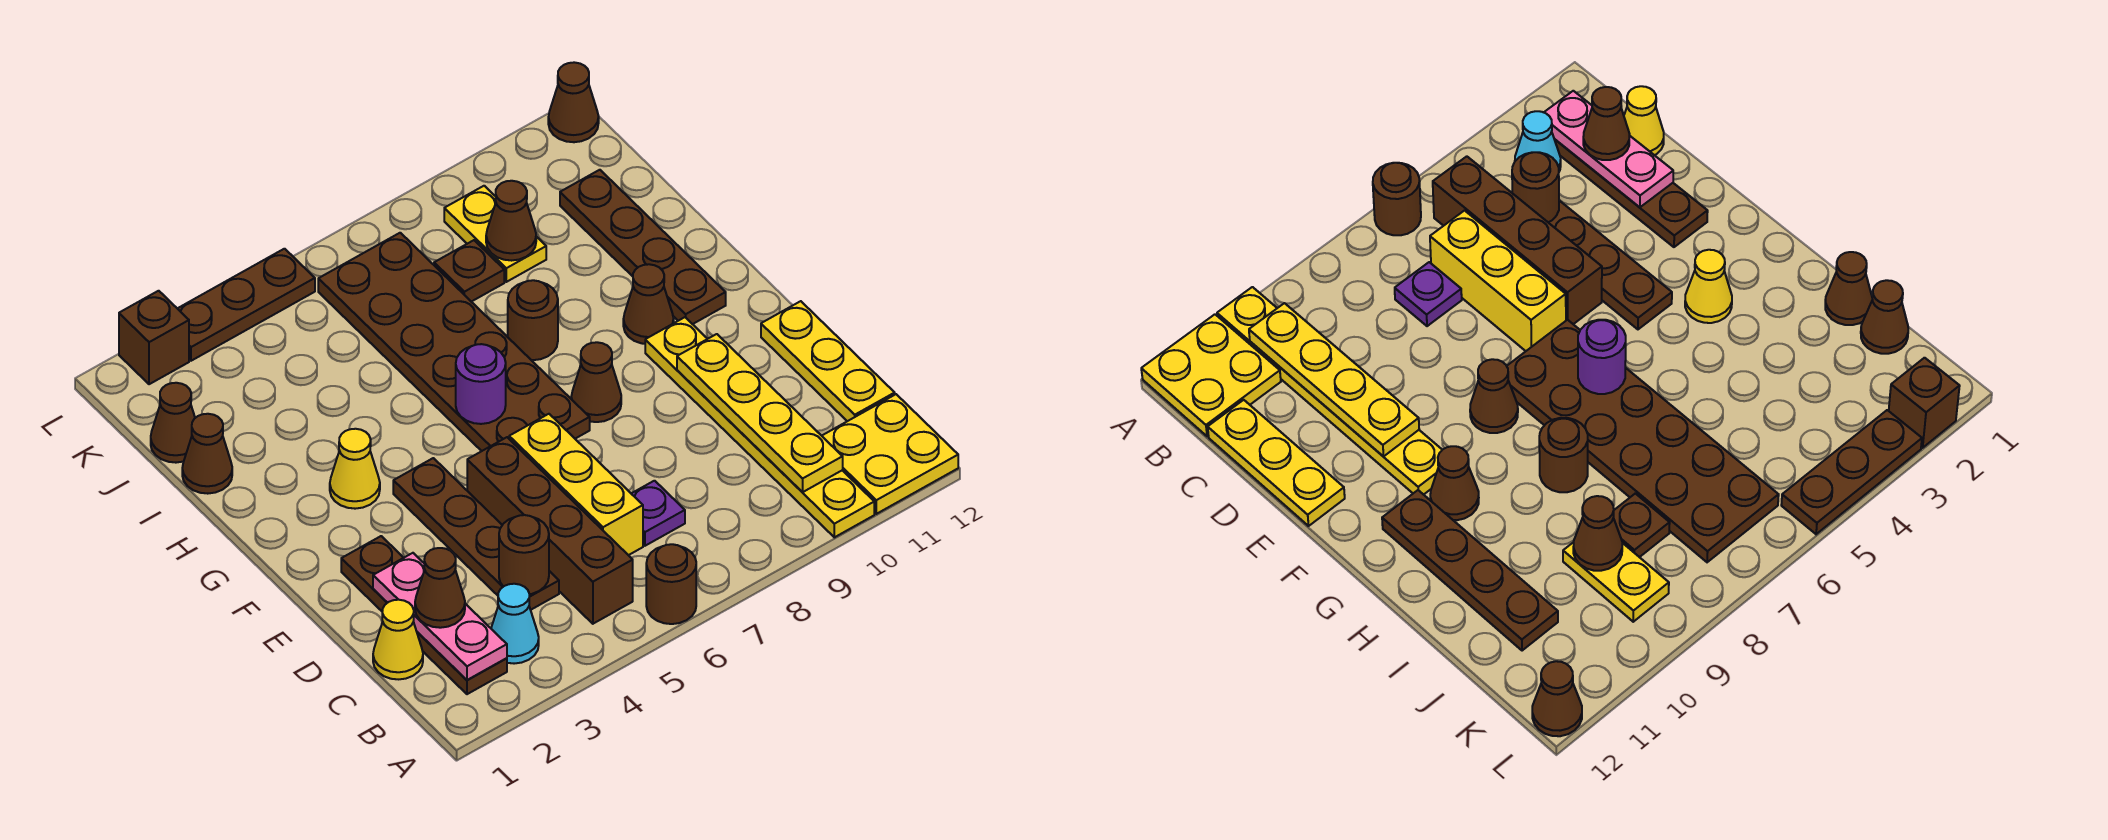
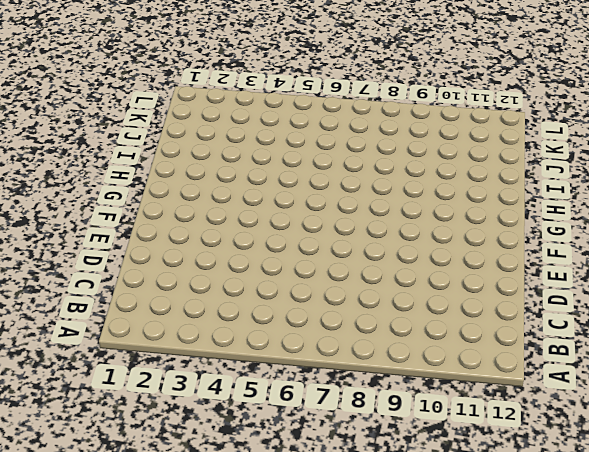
none -> brown round brick A6 level 1
none -> yellow plate A10:F10 level 1
none -> yellow plate A11:B12 level 1
none -> brown plate B2:E2 level 1

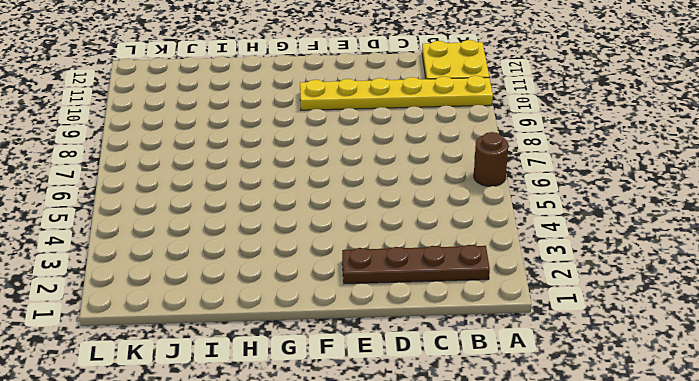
none -> cyan cone B3 level 1
none -> brown brick B5:E5 level 1
none -> yellow cone C1 level 1
none -> brown plate C4:F4 level 1

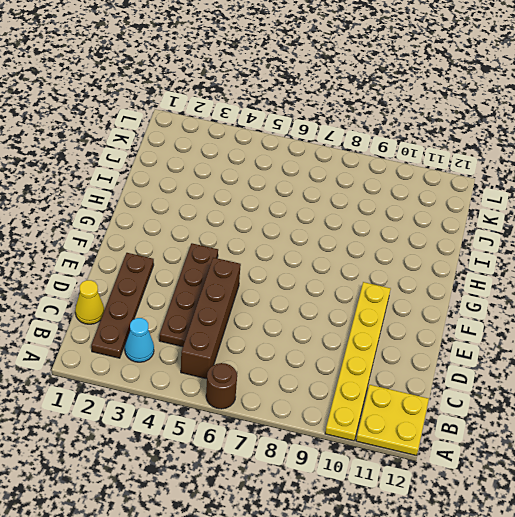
none -> yellow brick C6:E6 level 1
none -> purple plate C7 level 1
none -> yellow plate C12:E12 level 1
none -> brown plate F6:K7 level 1

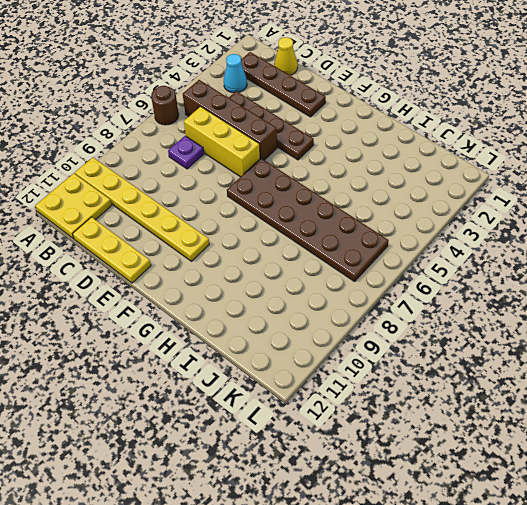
none -> brown cone F8 level 1
none -> yellow cone G3 level 1
none -> brown cone G10 level 1
none -> brown plate G11:J11 level 1

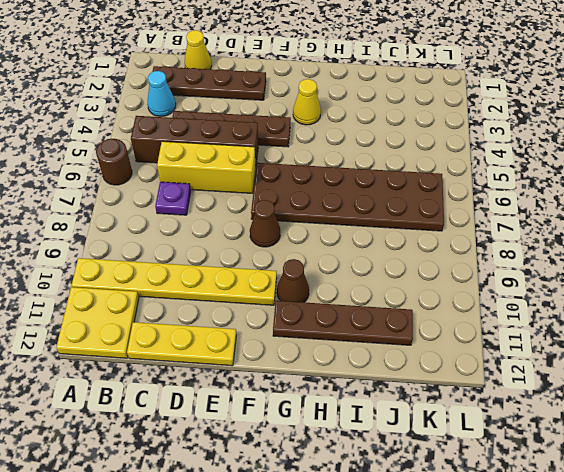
none -> brown round brick H8 level 1
none -> brown cone I1 level 1
none -> brown cone J1 level 1
none -> brown plate J8 level 1

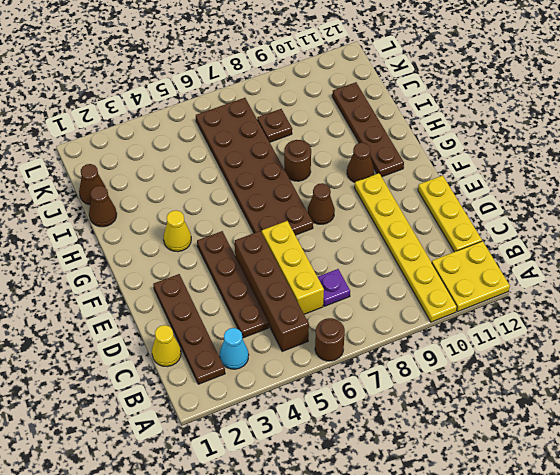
none -> yellow plate J9:K9 level 1
none -> brown brick L2 level 1
none -> brown plate L3:L5 level 1
none -> brown cone L12 level 1

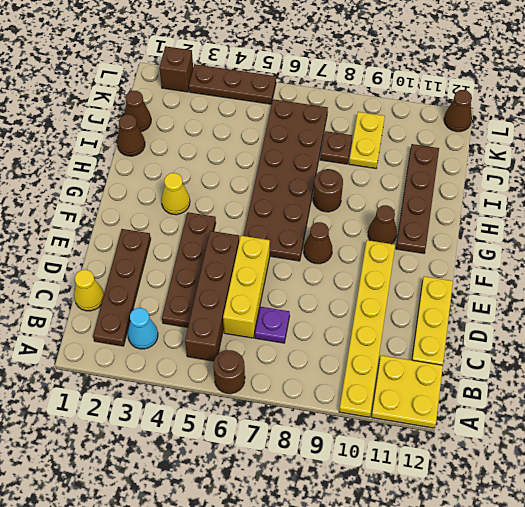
none -> pink plate B2:D2 level 2
none -> yellow plate B10:E10 level 2
none -> brown round brick C4 level 2
none -> purple round brick G6 level 2

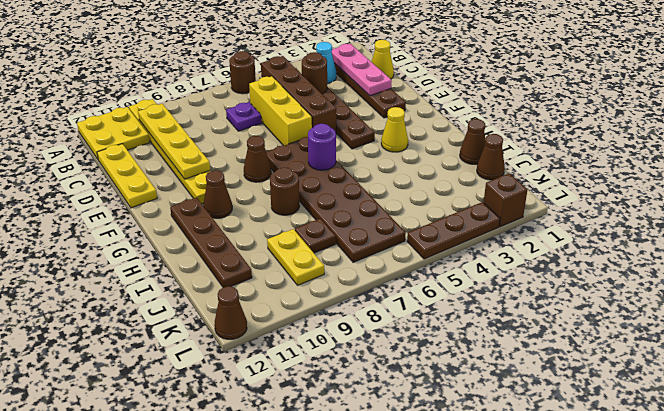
none -> brown cone J9 level 2
none -> brown cone C2 level 3

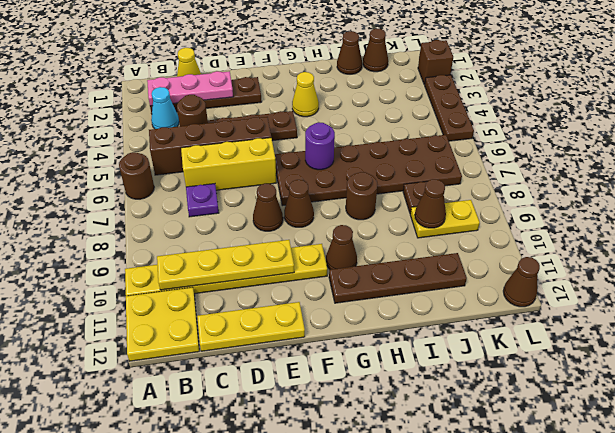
brown cone E8 level 1 -> brown cone C2 level 3

